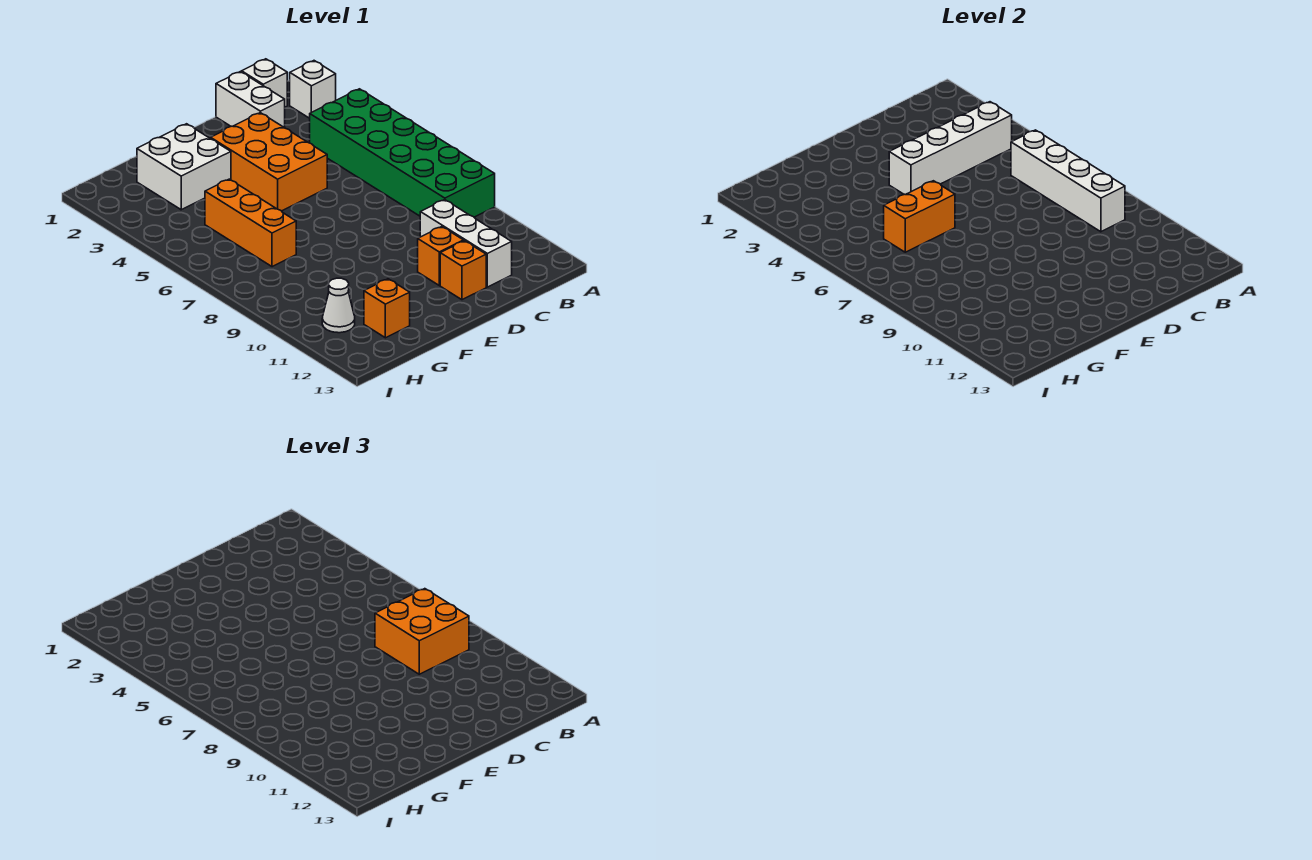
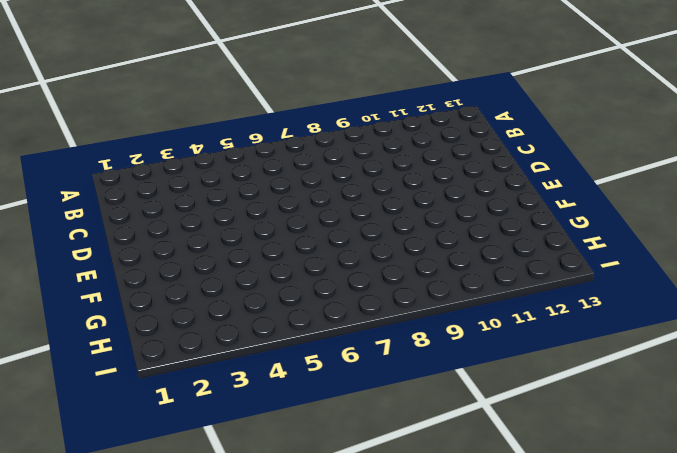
none -> white brick A2 level 1
none -> green brick A4:B9 level 1
none -> white brick B1 level 1

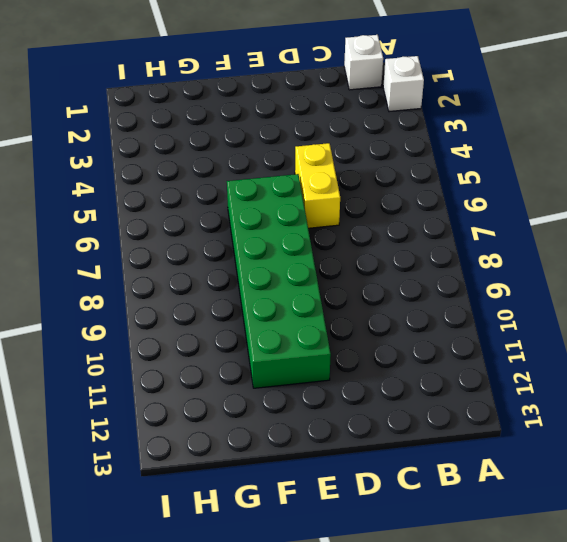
yellow brick D5:D6 level 1 -> orange brick D3:E5 level 1
green brick E6:F11 level 1 -> green brick A4:B9 level 1
none -> white brick C1:C2 level 1
none -> white brick C10:C12 level 1
none -> orange brick D11 level 1

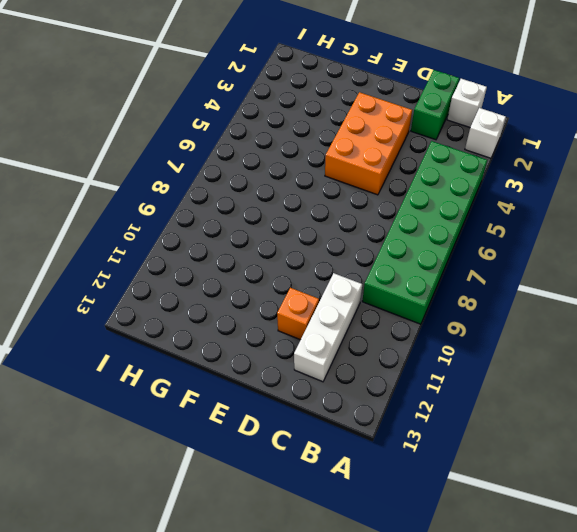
green brick C1:C2 level 1 -> white brick C1:C2 level 1
none -> orange brick D12 level 1
none -> white brick F2:G3 level 1
none -> orange brick G5:G7 level 1

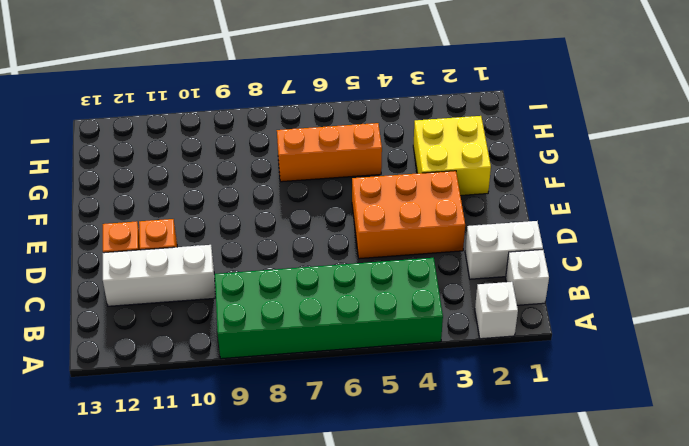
yellow brick F2:G3 level 1 -> white brick F2:G3 level 1
none -> orange brick G12 level 1
none -> white cone H11 level 1
none -> white brick B4:E4 level 2

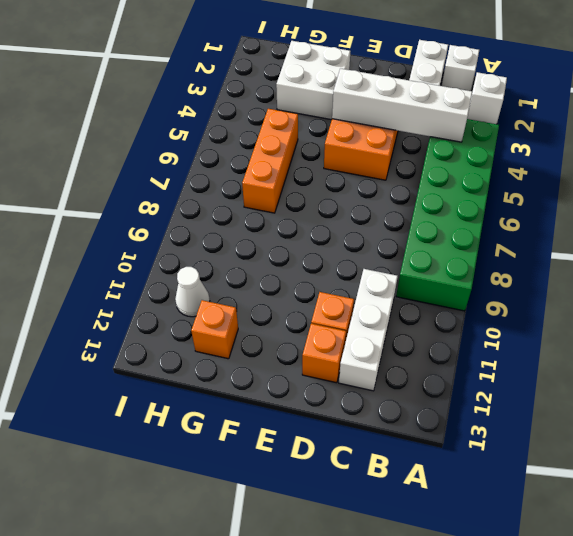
none -> white brick B6:B9 level 2
none -> orange brick F6:G6 level 2
none -> orange brick B8:C9 level 3

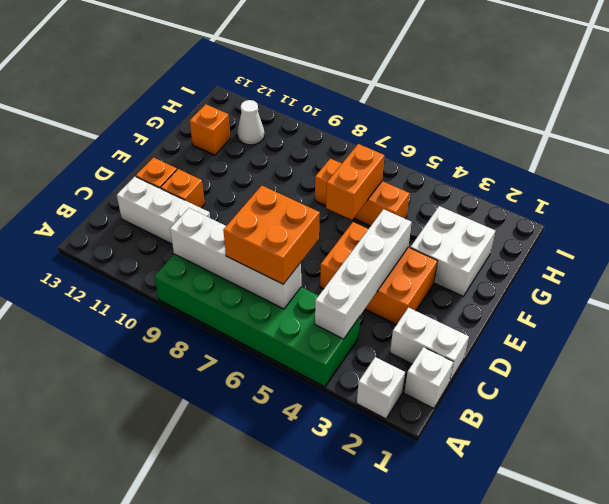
orange brick B6:C7 level 3 -> orange brick B8:C9 level 3

